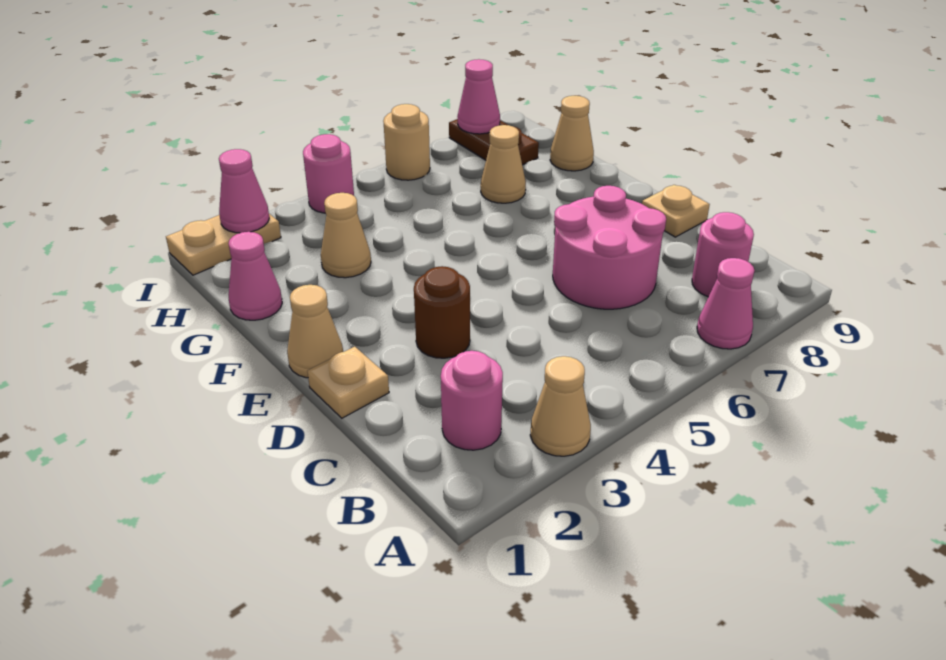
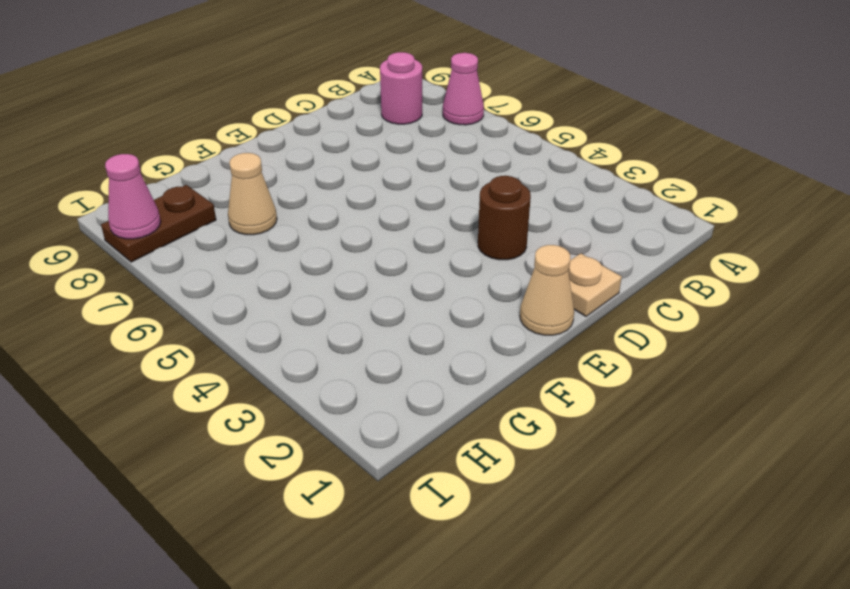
none -> tan cone A3 level 1
none -> pink round brick B2 level 1
none -> pink round brick C6:D7 level 1

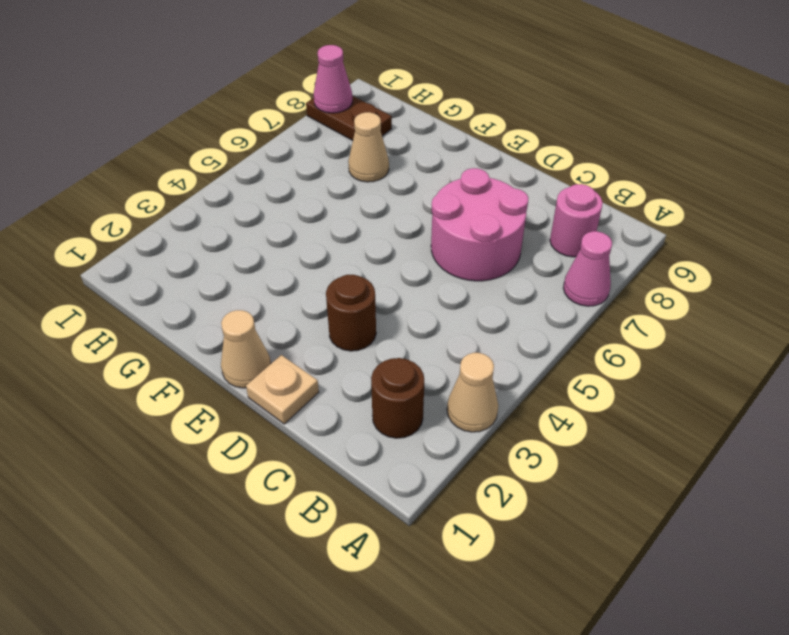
brown round brick B2 level 1 -> pink round brick B2 level 1
none -> tan plate D9 level 1
none -> pink cone G1 level 1
none -> tan cone G3 level 1

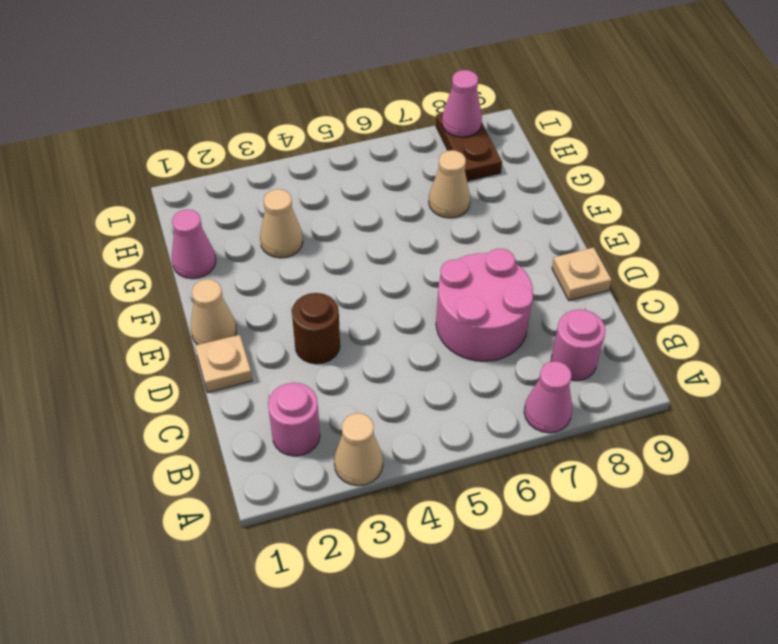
none -> tan cone G9 level 1
none -> tan plate I1:I2 level 1
none -> pink round brick I4 level 1

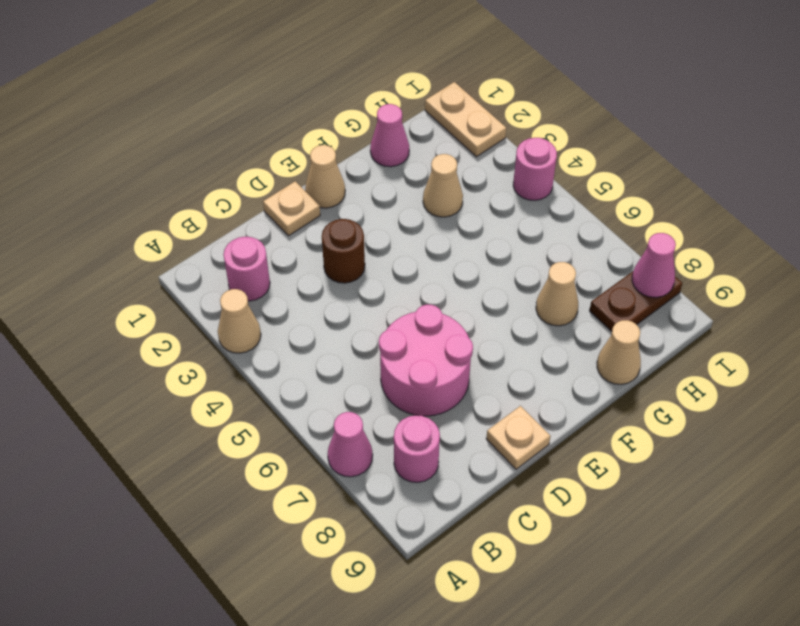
none -> tan round brick I6 level 1
none -> pink cone I2 level 2

